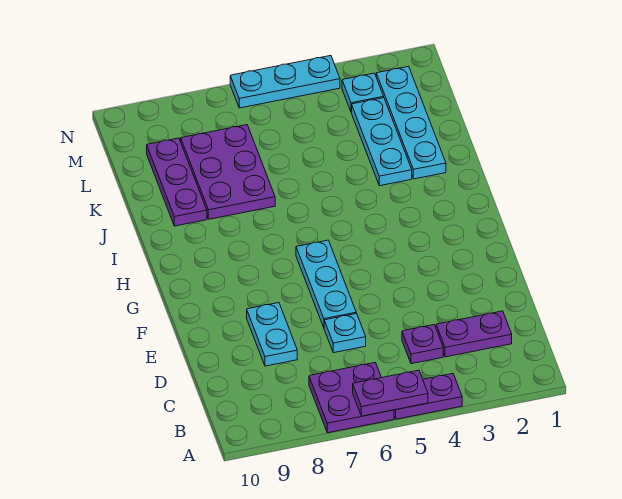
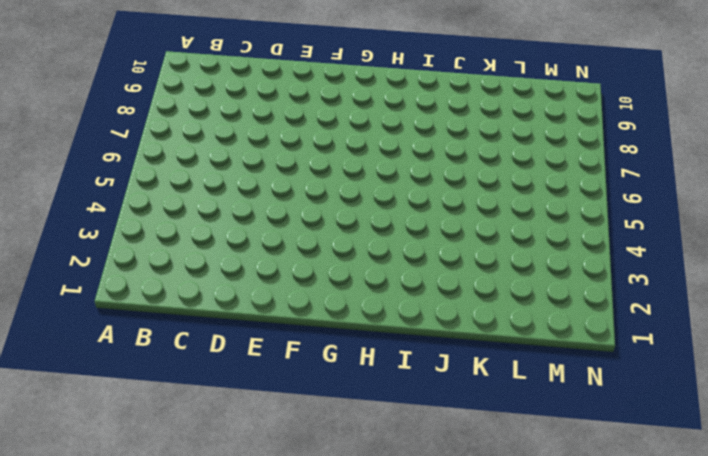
none -> purple plate A4:A5 level 1
none -> purple plate A6:B7 level 1
none -> purple plate C2:C3 level 1

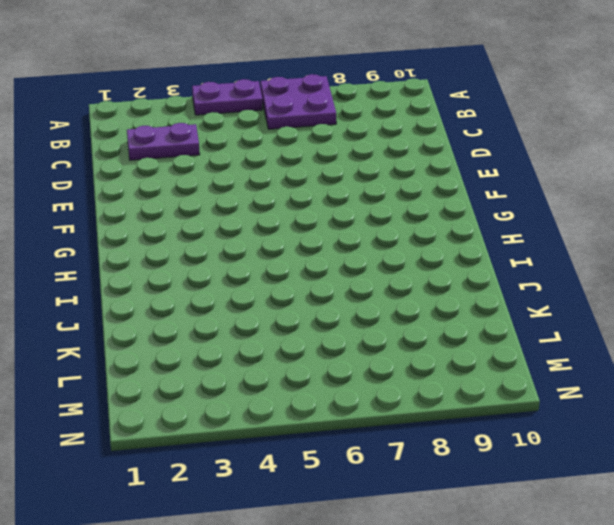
none -> purple plate C4 level 1
none -> cyan plate D6 level 1
none -> cyan plate D8:E8 level 1

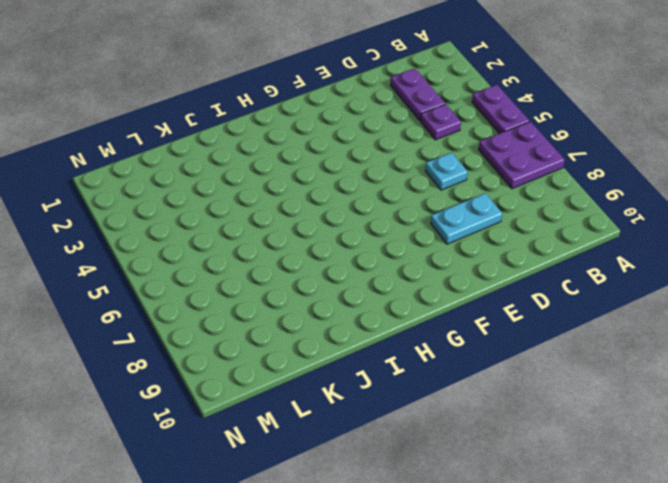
none -> cyan plate E6:G6 level 1
none -> cyan plate J2:M2 level 1
none -> cyan plate J3:L3 level 1

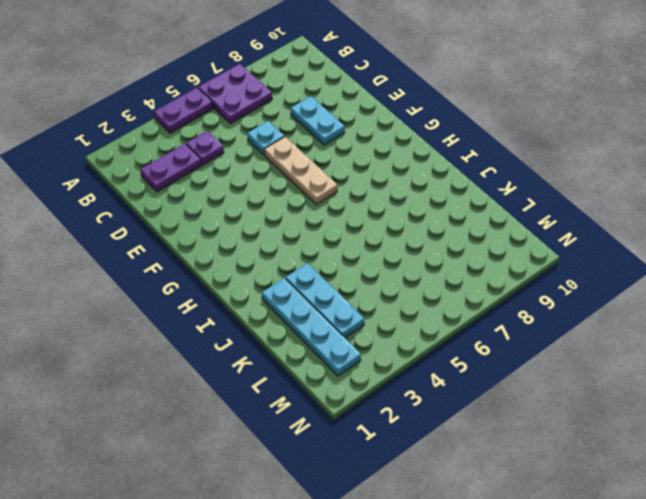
tan plate E6:G6 level 1 -> cyan plate E6:G6 level 1
none -> purple plate J7:L8 level 1
none -> purple plate J9:L9 level 1
none -> cyan plate M3 level 1

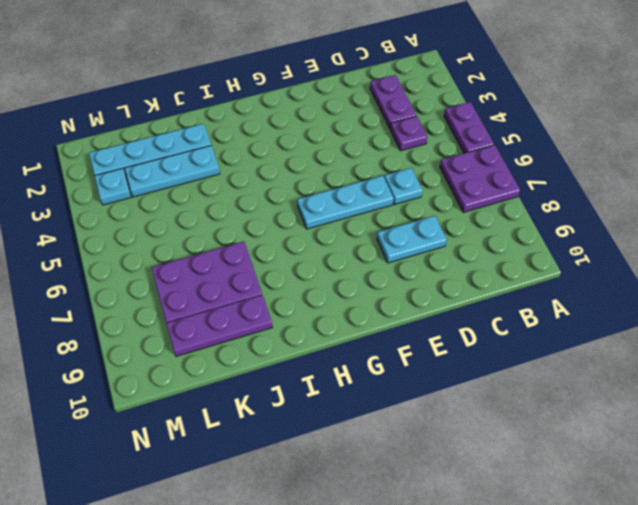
none -> cyan plate N4:N6 level 1
none -> purple plate A5:A6 level 2

